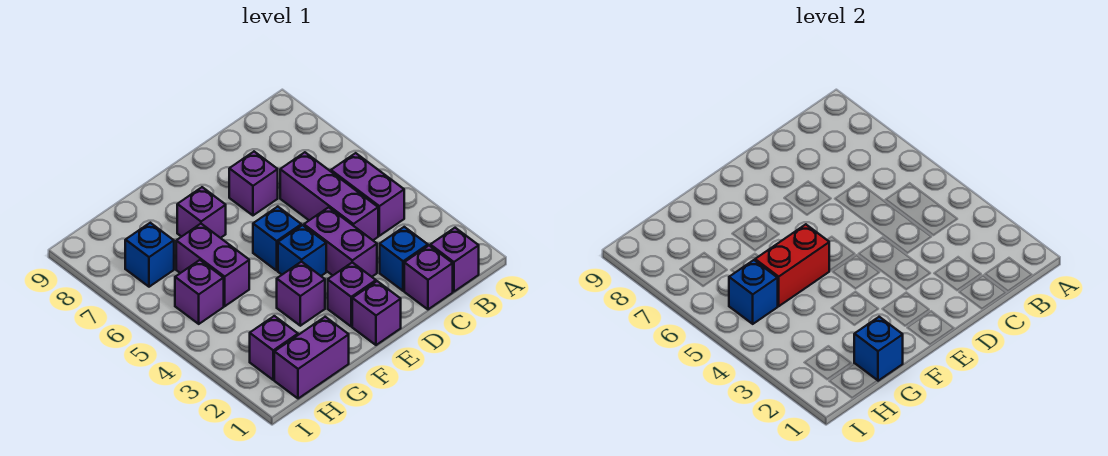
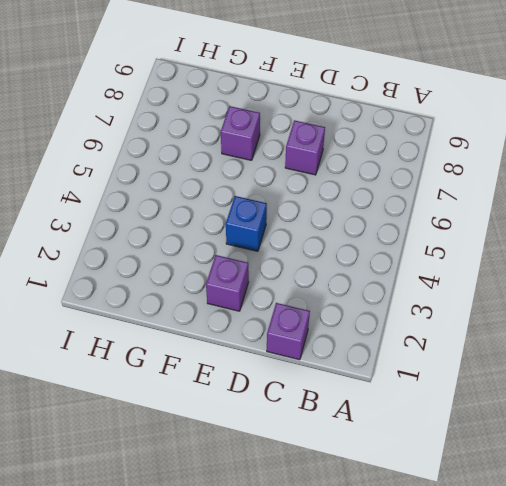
none -> purple brick B1 level 1
none -> purple brick B4:B5 level 1
none -> blue brick C2 level 1

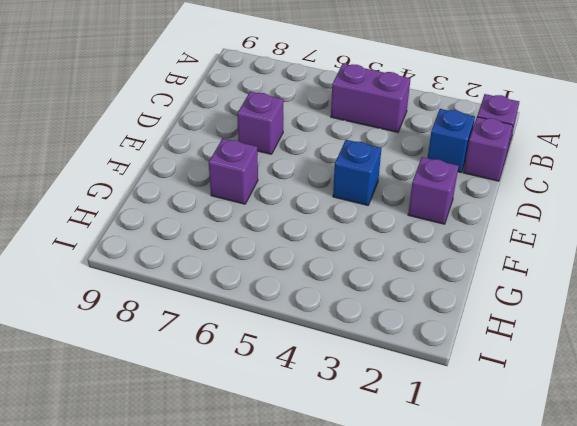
none -> purple brick C4:C6 level 1
none -> purple brick D3:D4 level 1
none -> purple brick E1 level 1

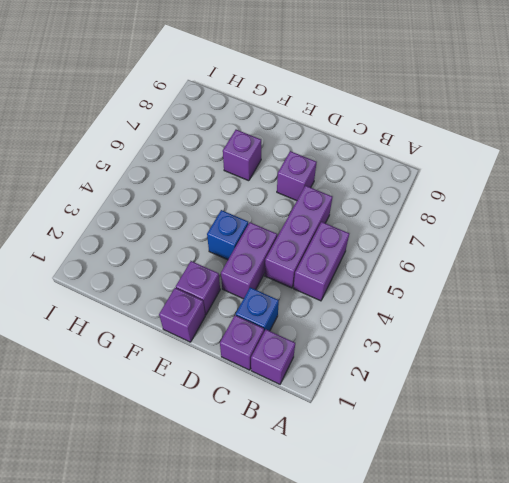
none -> blue brick E5 level 1
none -> purple brick F3 level 1
none -> purple brick G1:H1 level 1

